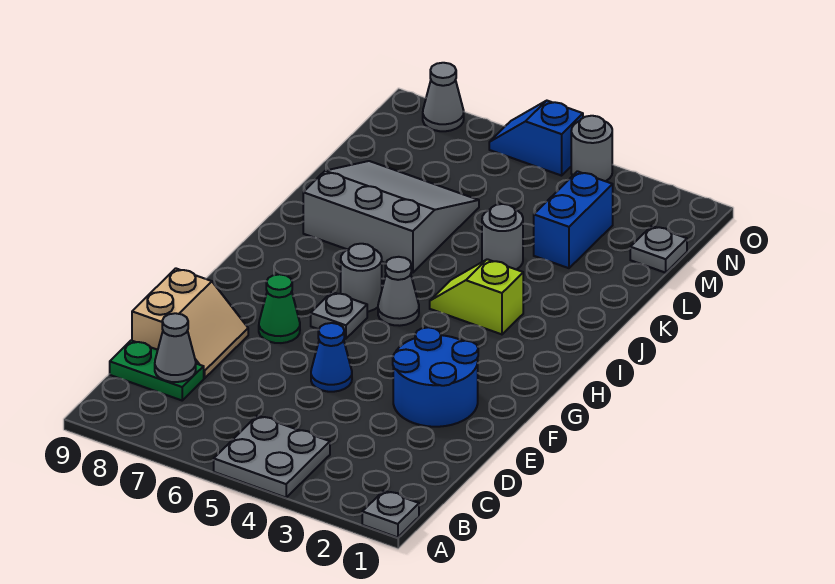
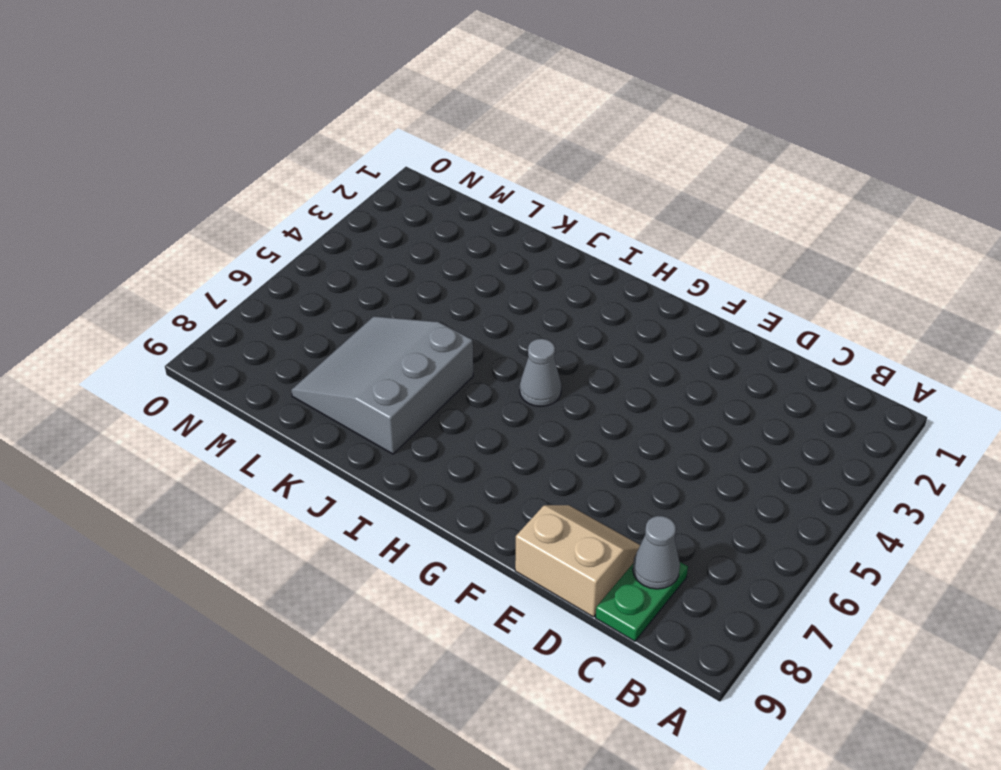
none -> grey plate A1 level 1
none -> grey plate A4:B5 level 1
none -> blue round brick E2:F3 level 1

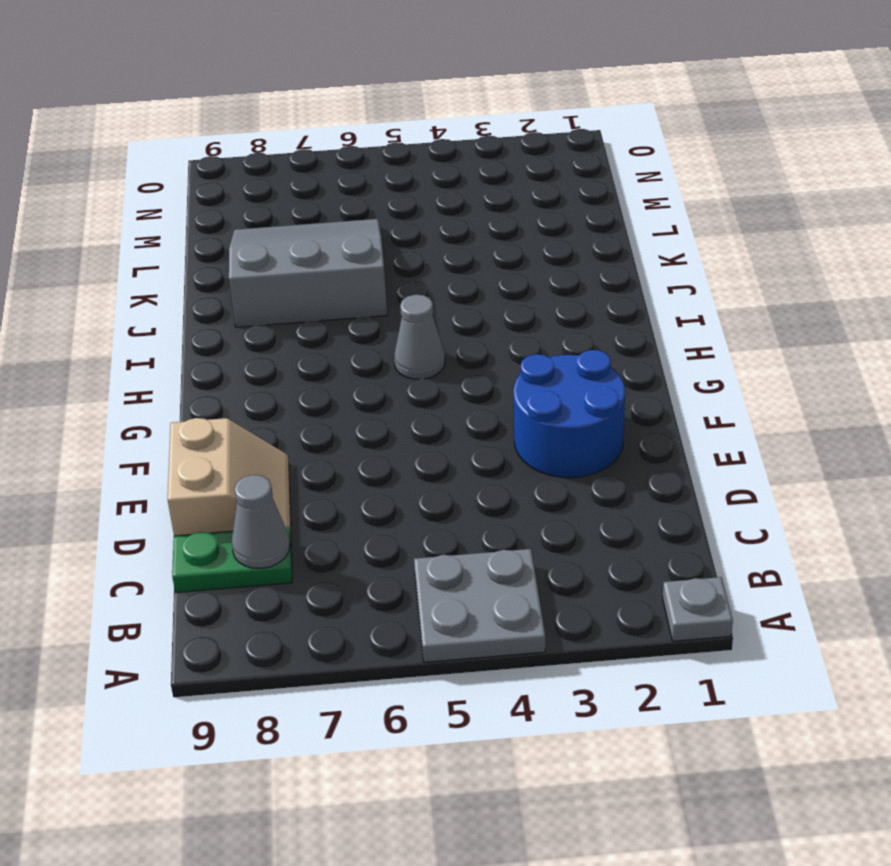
none -> blue cone E5 level 1
none -> green cone F7 level 1
none -> grey plate G6 level 1

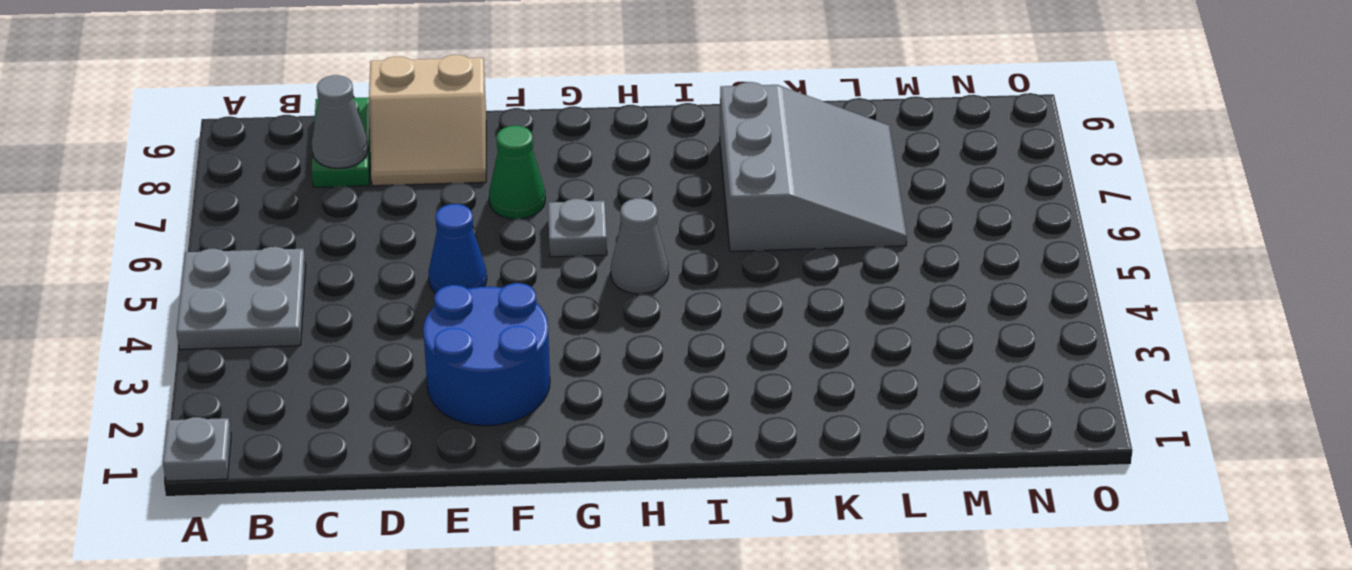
none -> grey round brick H6 level 1
none -> lime slope I3:I4 level 1 top 3
none -> grey round brick K4 level 1

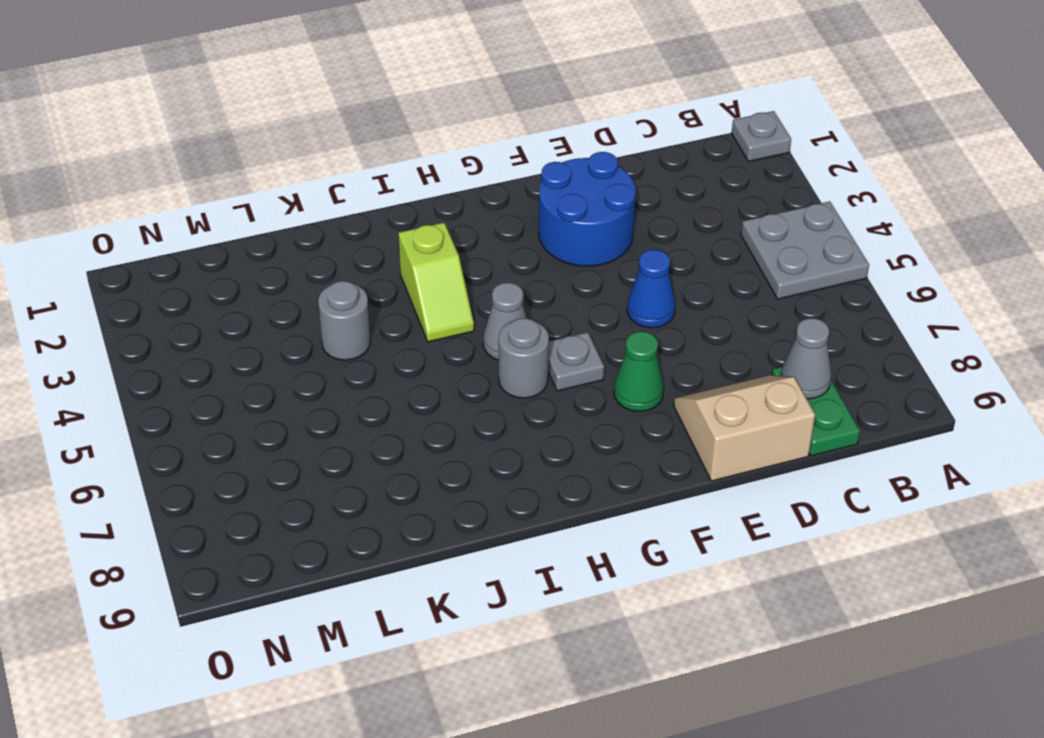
none -> grey slope J6:L8 level 1 top J
none -> blue brick L3:M3 level 1
none -> grey plate M1 level 1

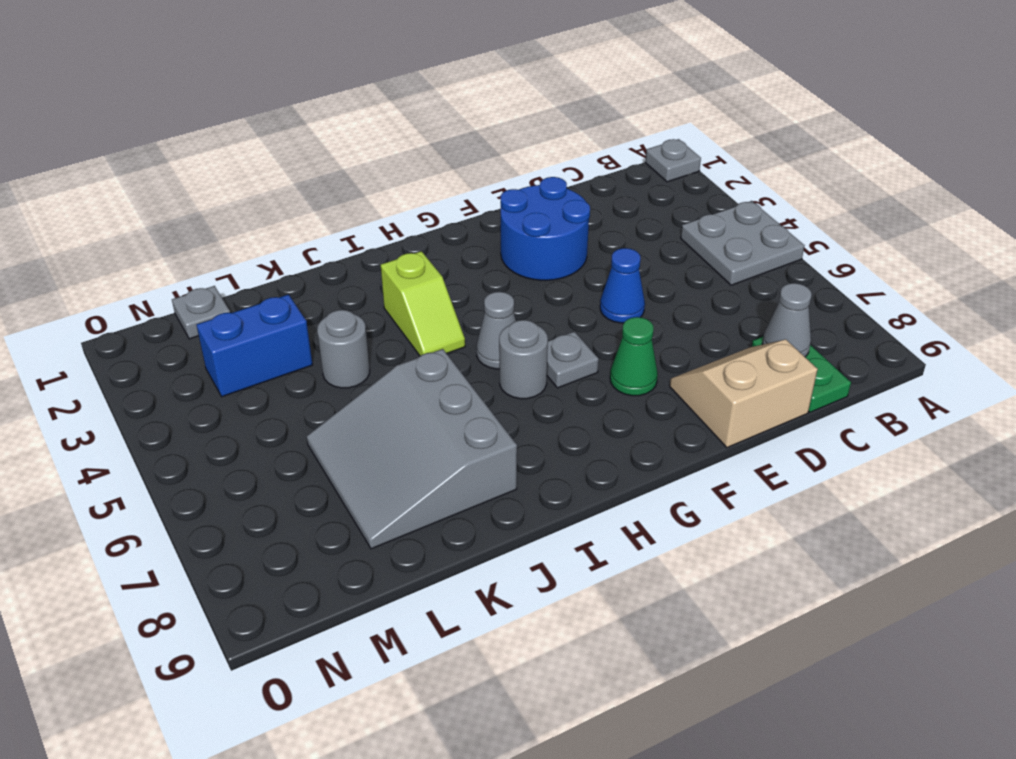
none -> grey round brick O4 level 1
none -> blue slope O5:O6 level 1 top 5
none -> grey cone O8 level 1

